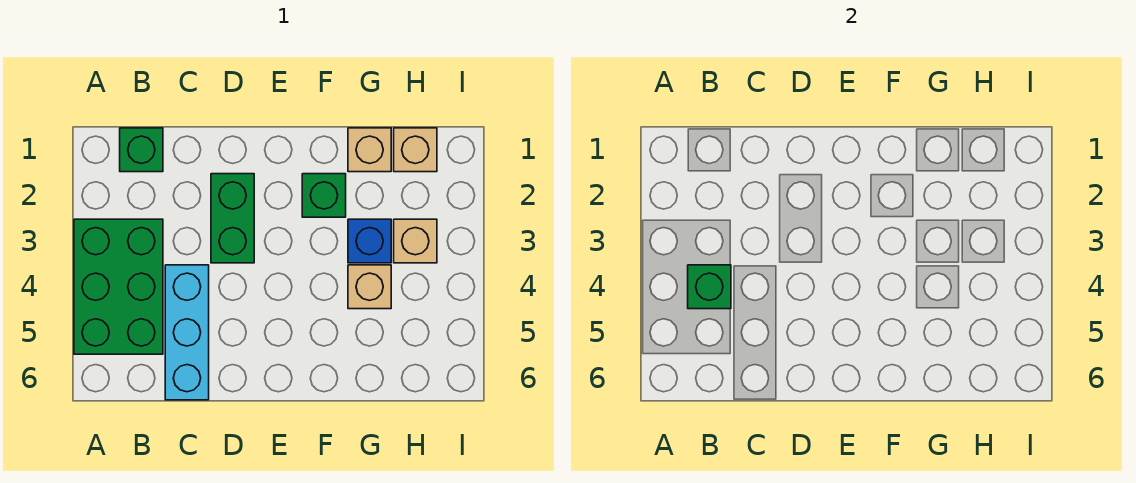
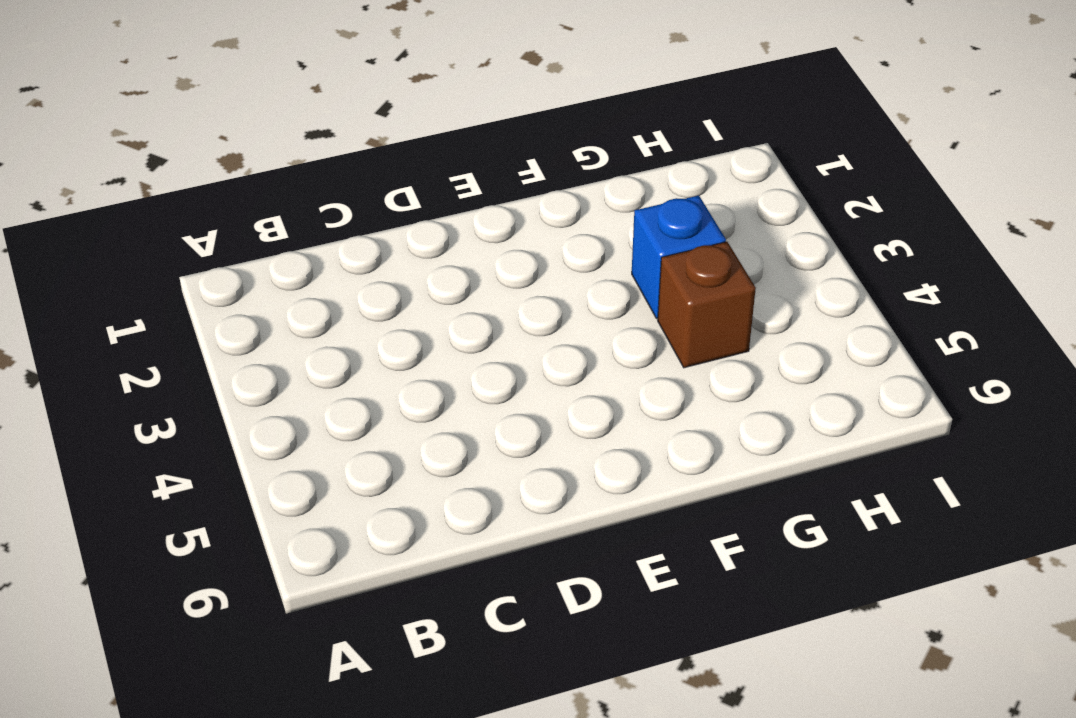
brown brick G4 level 1 -> tan brick G4 level 1
none -> green brick A3:B5 level 1
none -> green brick B1 level 1

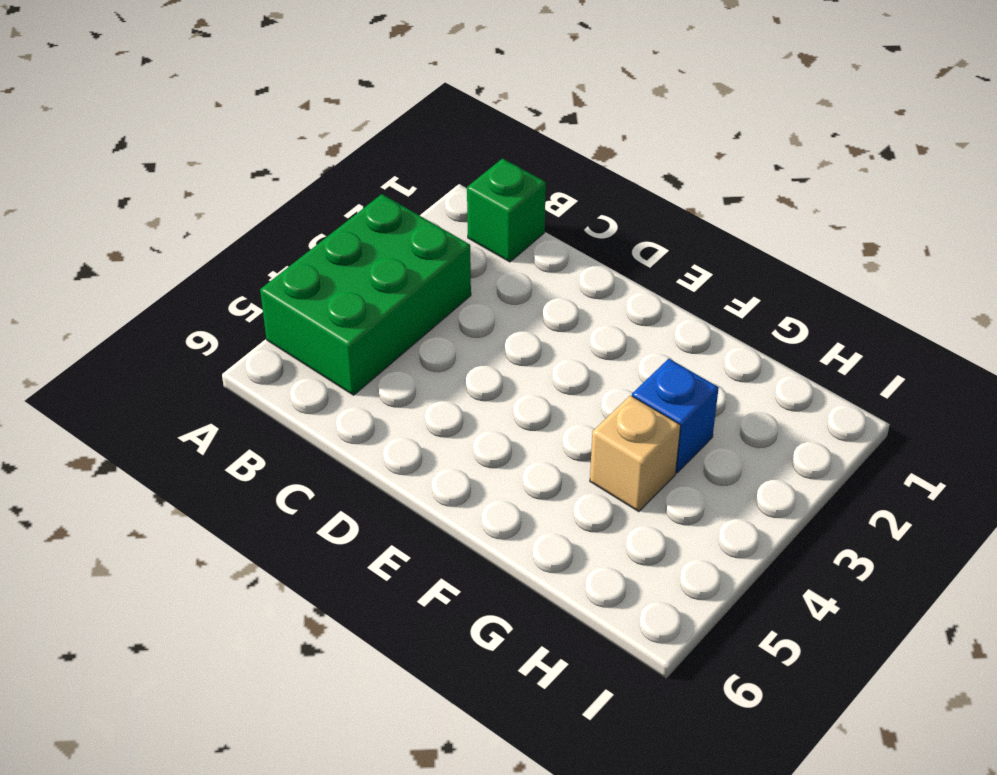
none -> cyan brick C4:C6 level 1
none -> green brick D2:D3 level 1

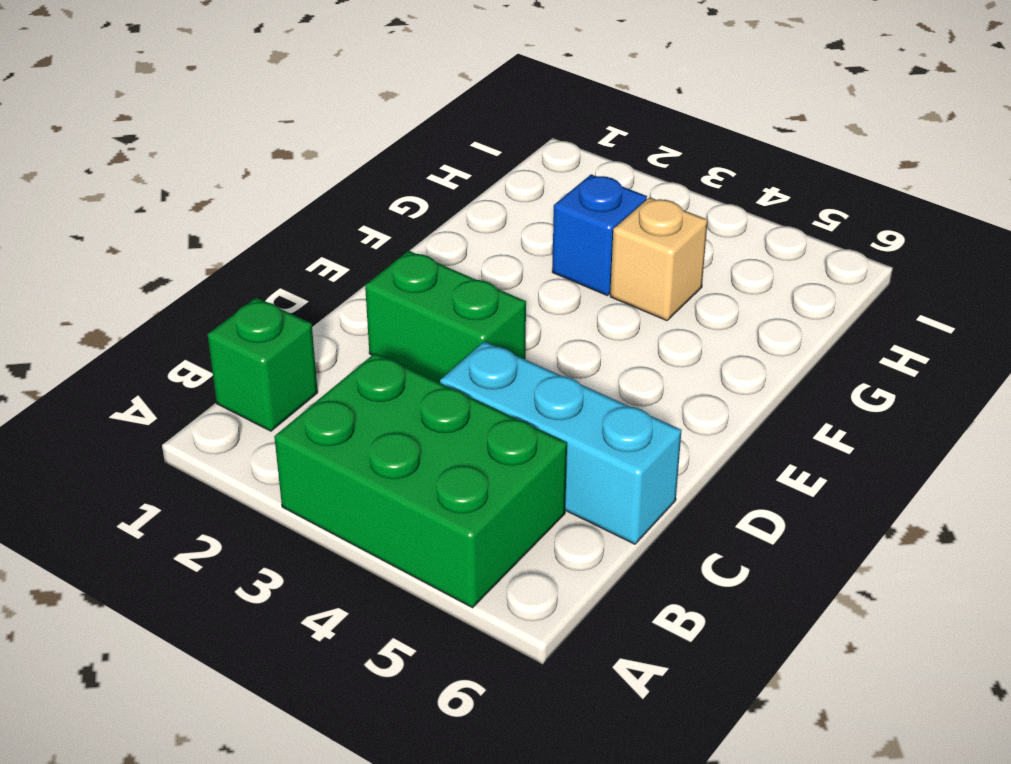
none -> green brick F2 level 1
none -> tan brick G1 level 1

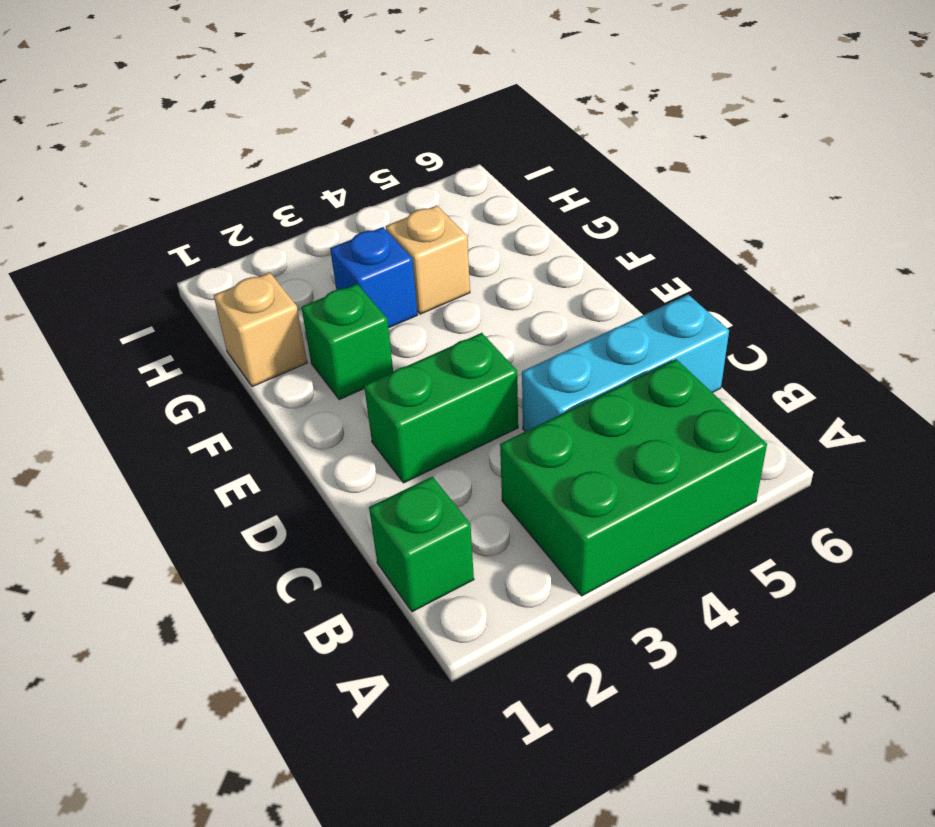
none -> tan brick H1 level 1
none -> tan brick H3 level 1

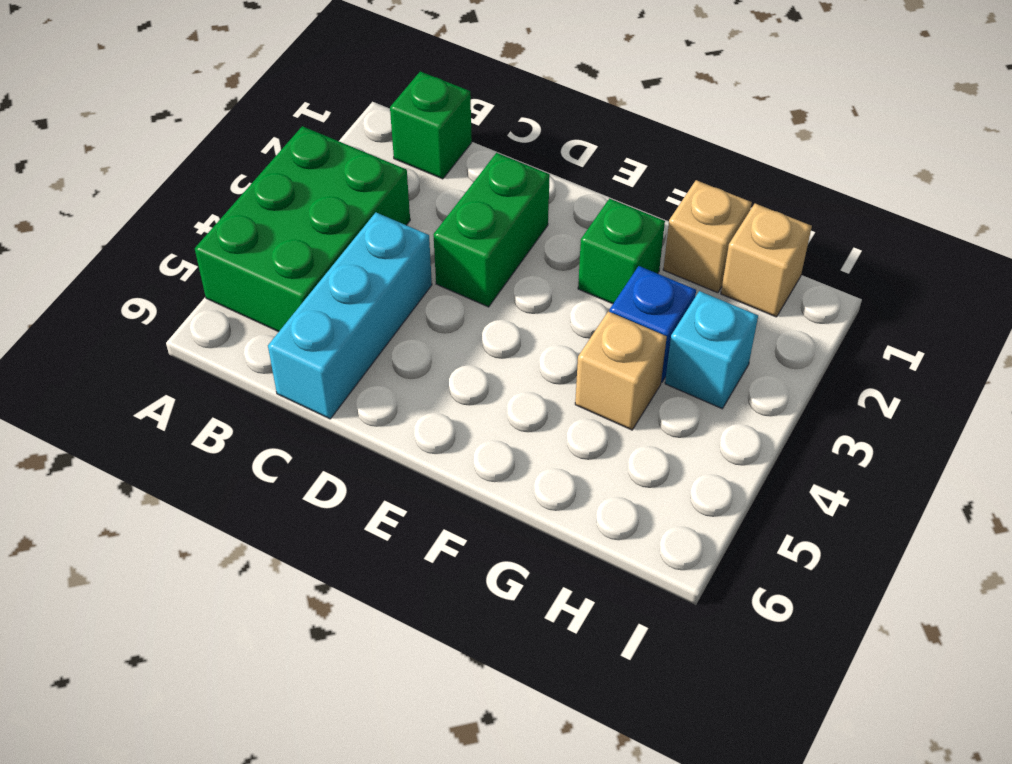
cyan brick H3 level 1 -> tan brick H3 level 1
none -> green brick B4 level 2

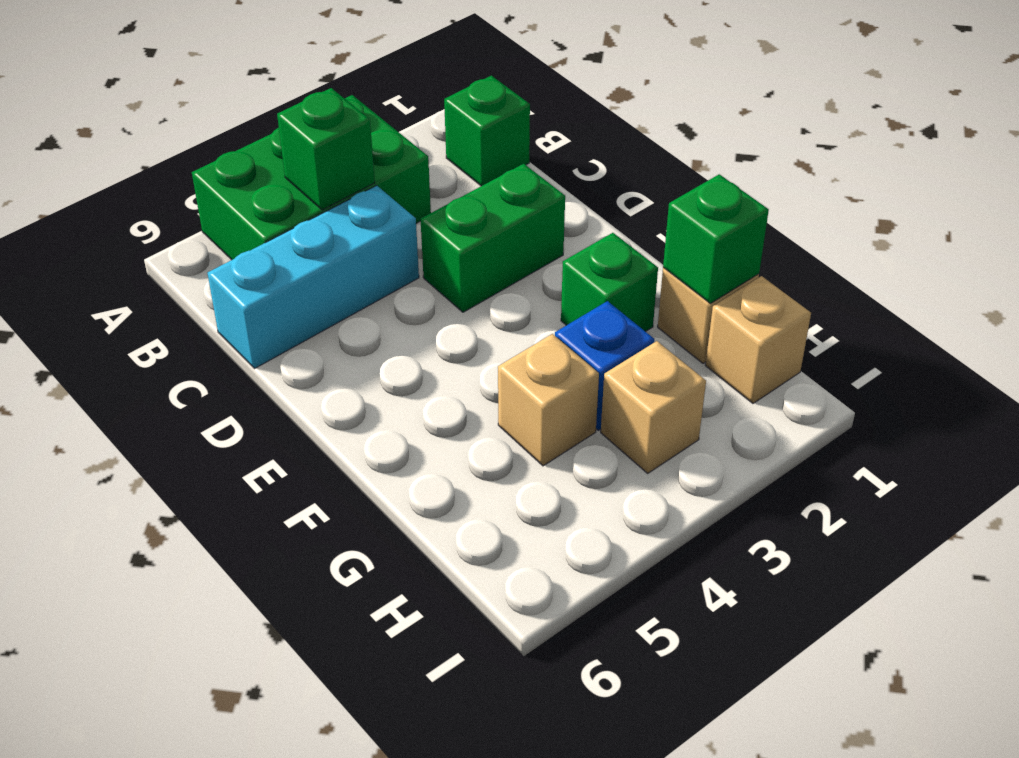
green brick G1 level 2 -> none

